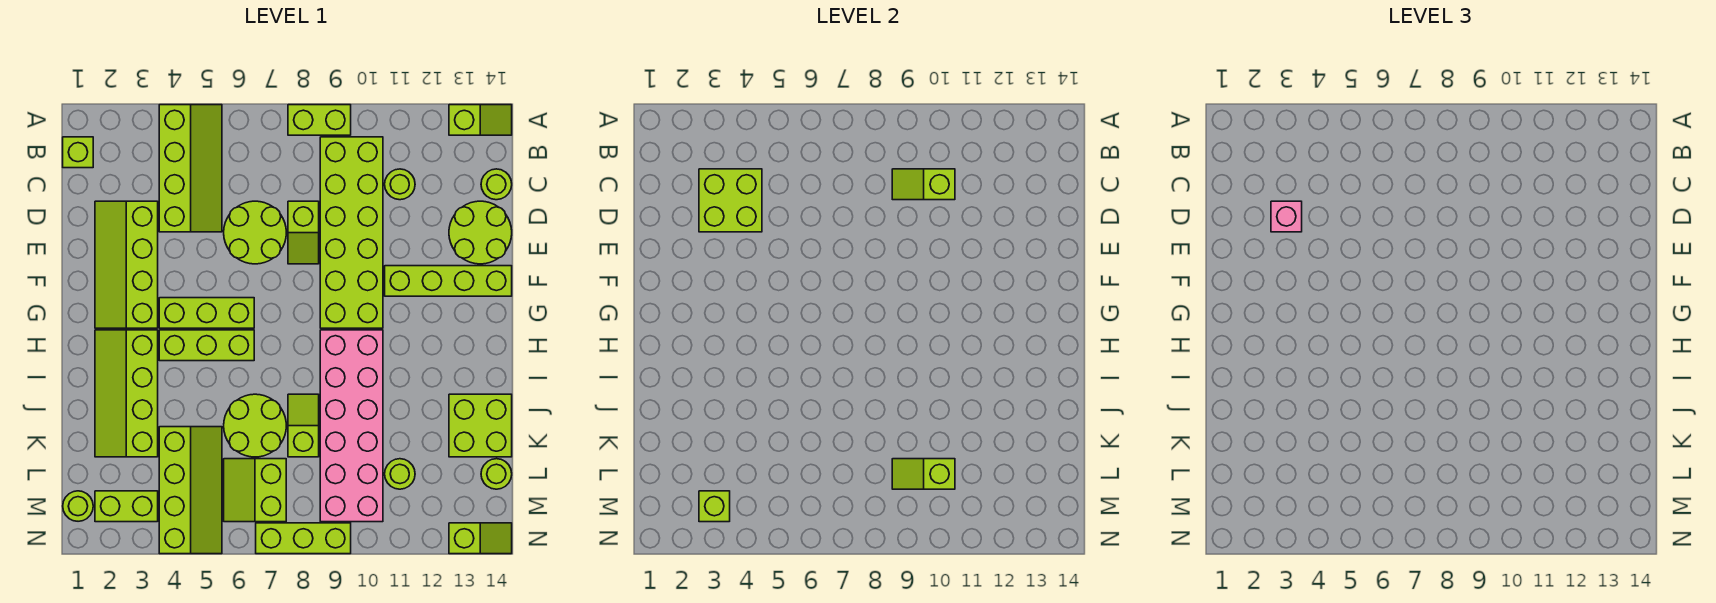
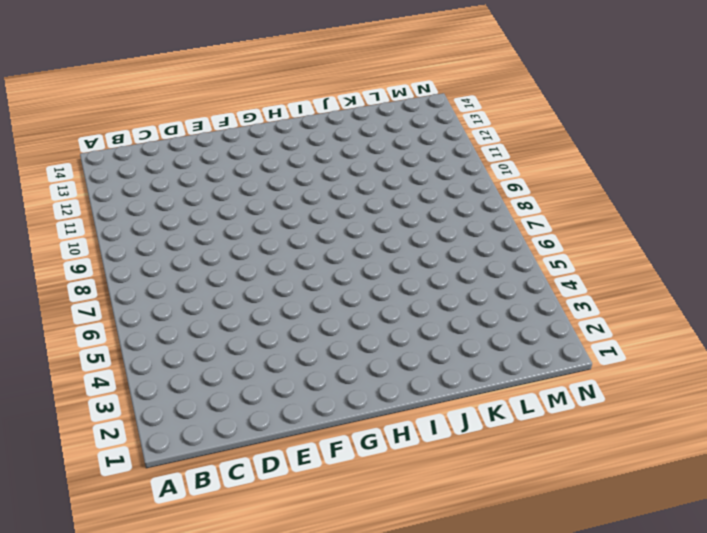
none -> lime slope A4:D5 level 1 top 4
none -> lime brick A8:A9 level 1
none -> lime slope A13:A14 level 1 top 13
none -> lime brick B1 level 1

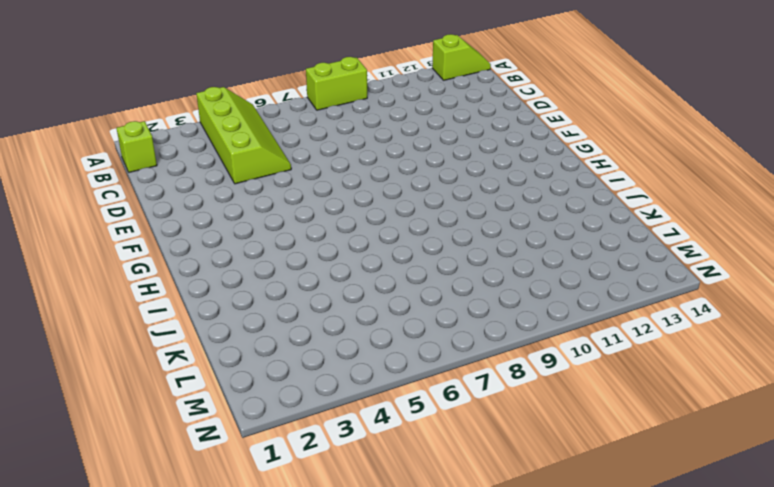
none -> lime brick B9:G10 level 1
none -> lime round brick C11 level 1
none -> lime round brick C14 level 1
none -> lime slope D2:G3 level 1 top 3

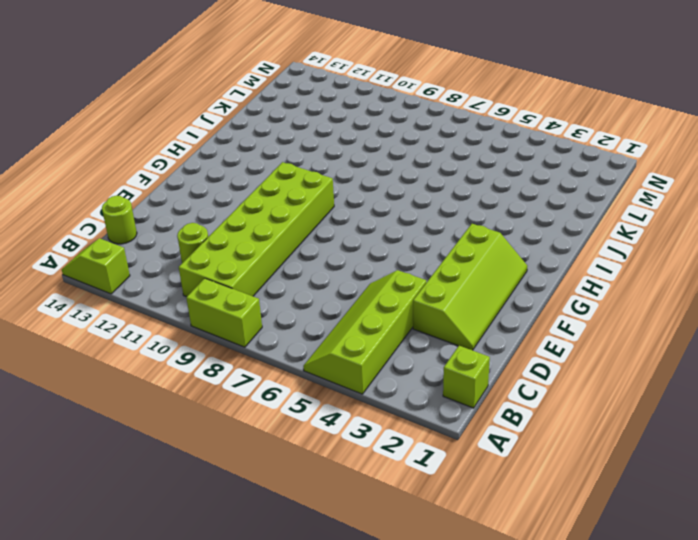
none -> lime round brick D6:E7 level 1
none -> lime slope D8:E8 level 1 top D
none -> lime round brick D13:E14 level 1
none -> lime brick F11:F14 level 1

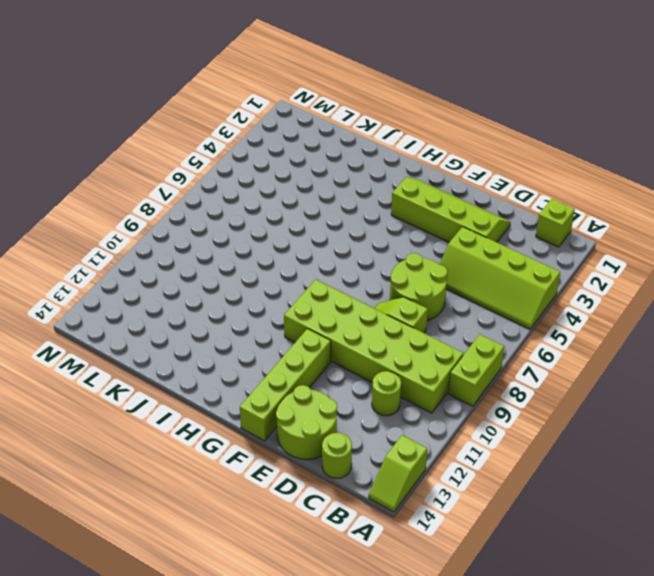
none -> lime brick G4:G6 level 1
none -> lime slope H2:K3 level 1 top 3
none -> lime brick H4:H6 level 1
none -> pink brick H9:M10 level 1

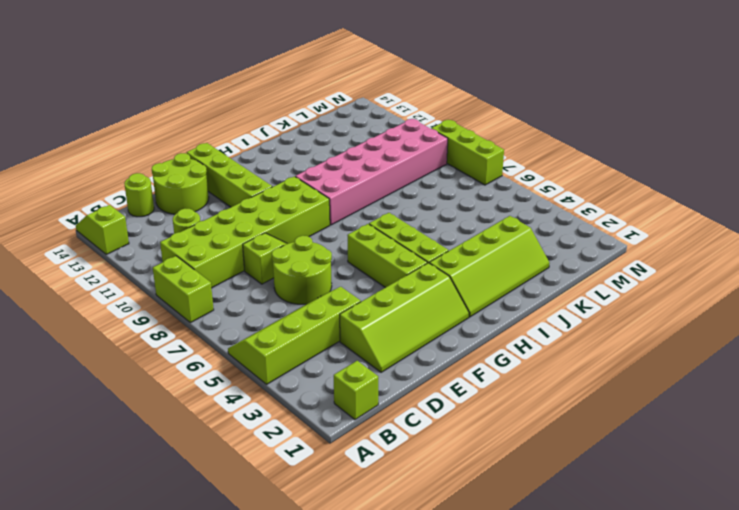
none -> lime round brick J6:K7 level 1
none -> lime slope J8:K8 level 1 top K
none -> lime brick J13:K14 level 1
none -> lime slope K4:N5 level 1 top 4

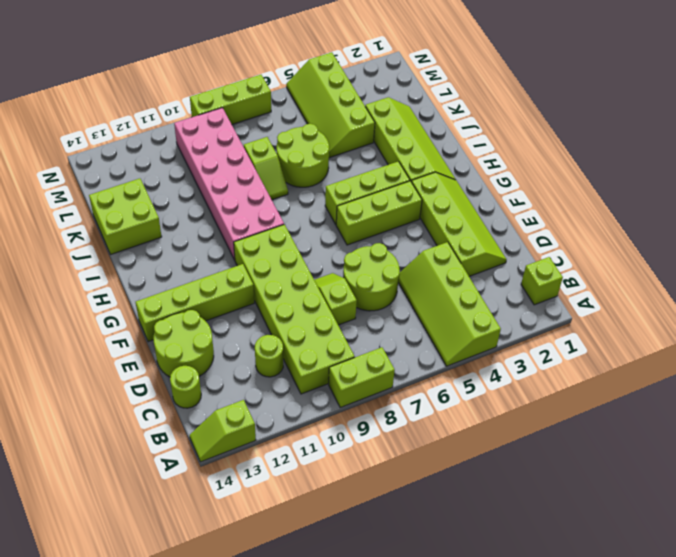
none -> lime slope L6:M7 level 1 top 7
none -> lime round brick L11 level 1
none -> lime round brick L14 level 1
none -> lime round brick M1 level 1

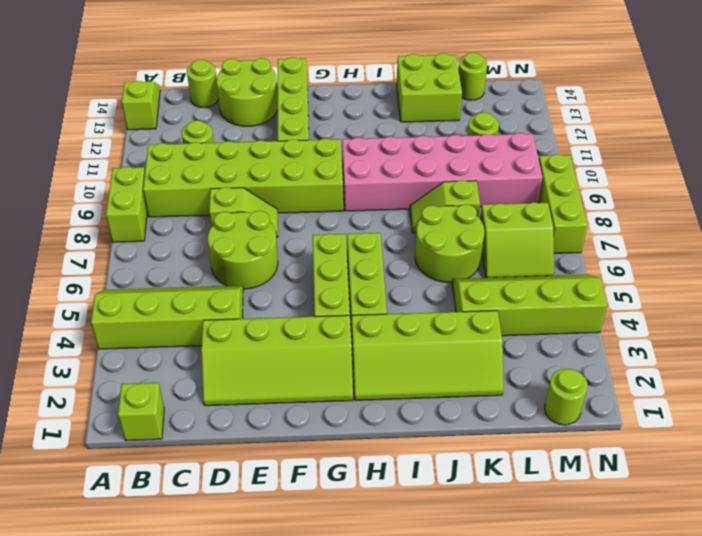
none -> lime brick M2:M3 level 1
none -> lime slope N13:N14 level 1 top 13
none -> lime brick C3:D4 level 2
none -> lime slope C9:C10 level 2 top 10

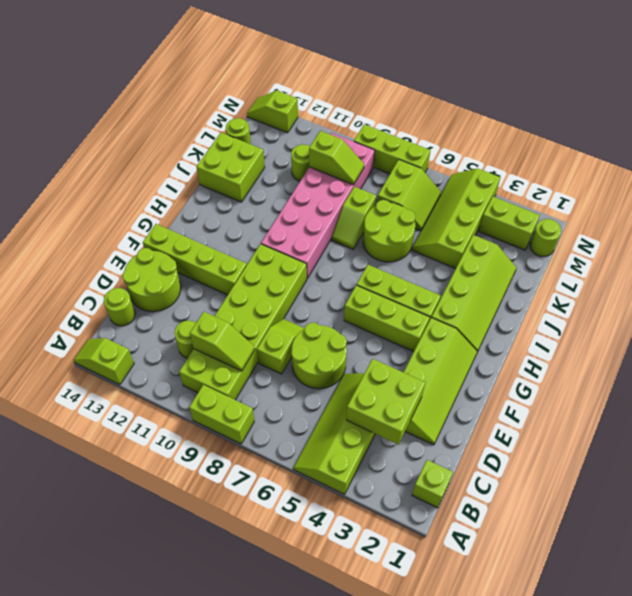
none -> lime brick M3 level 2
none -> pink brick D3 level 3

